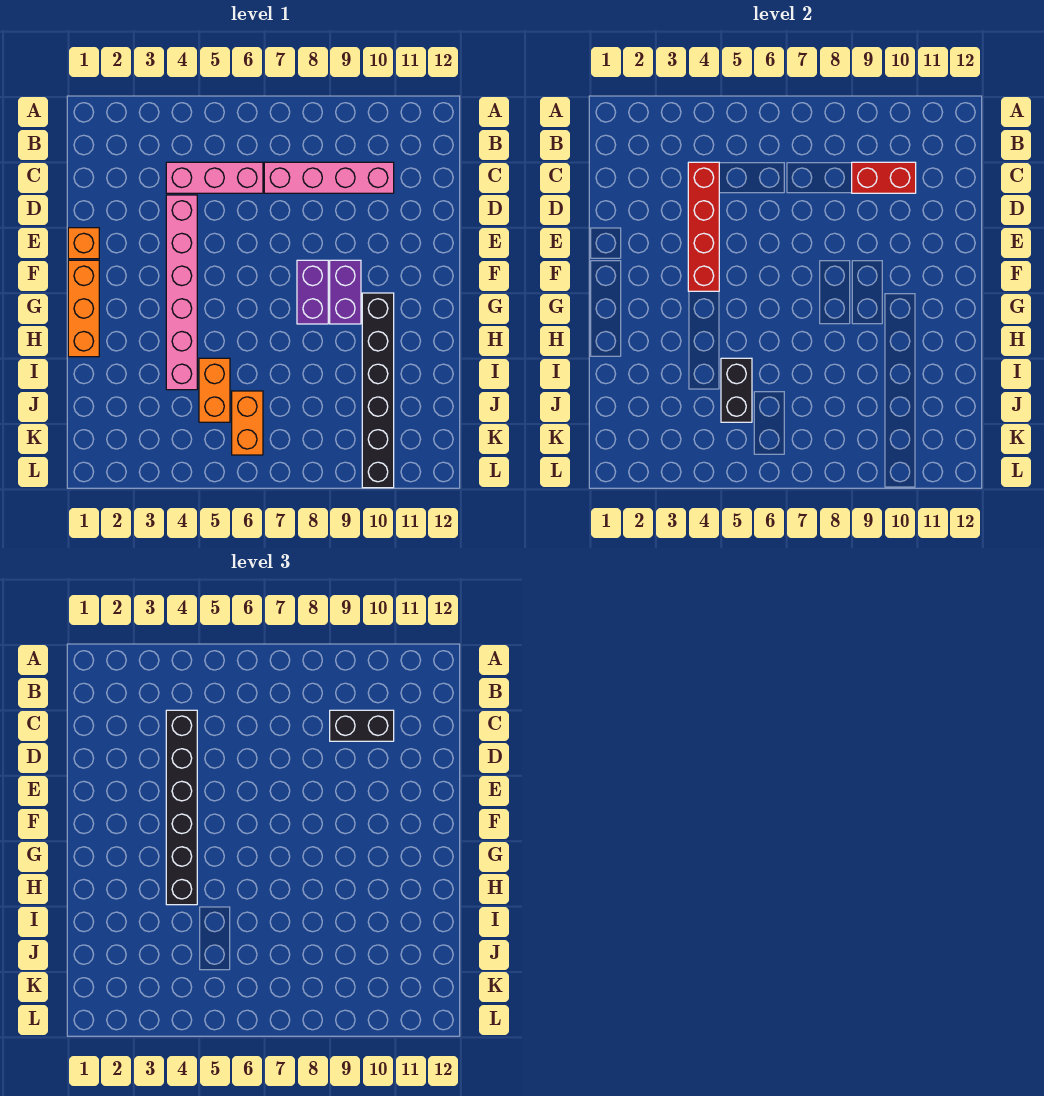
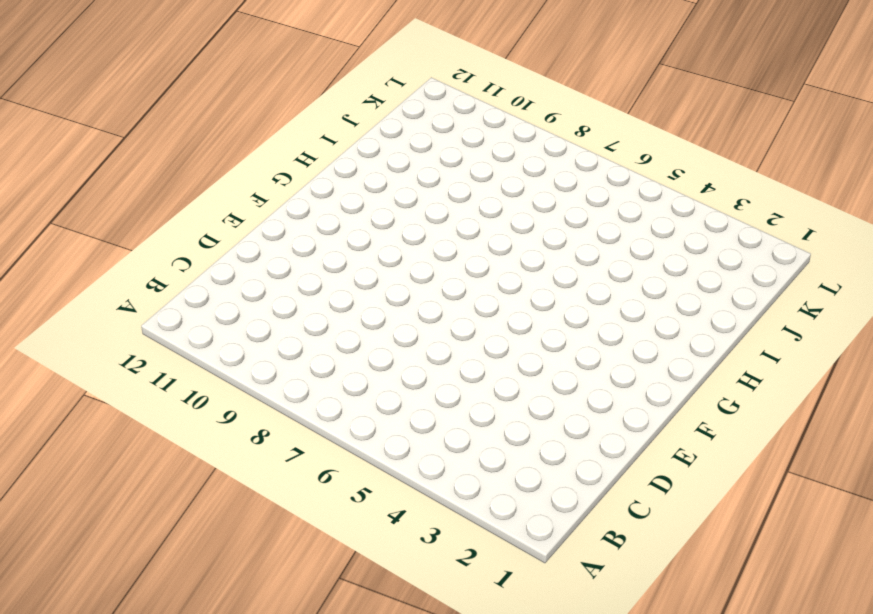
none -> pink brick C4:C6 level 1
none -> pink brick C7:C10 level 1
none -> pink brick D4:I4 level 1

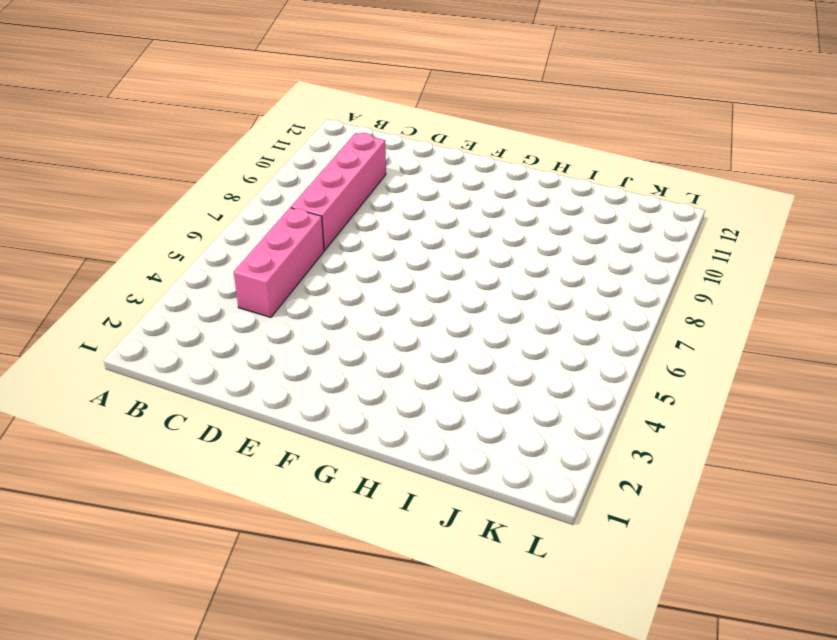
none -> pink brick D4:I4 level 1
none -> orange brick E1 level 1
none -> orange brick F1:H1 level 1

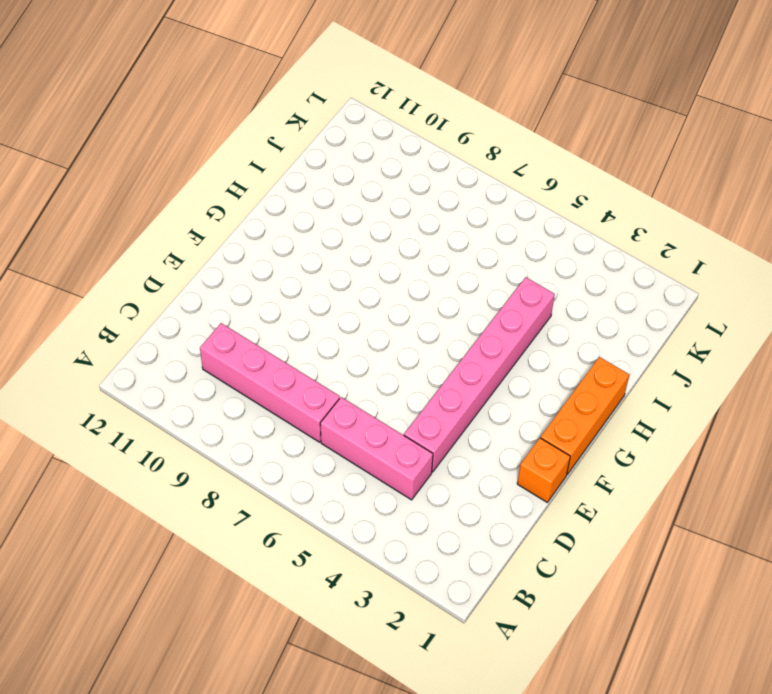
none -> purple brick F8:G8 level 1
none -> purple brick F9:G9 level 1
none -> black brick G10:L10 level 1

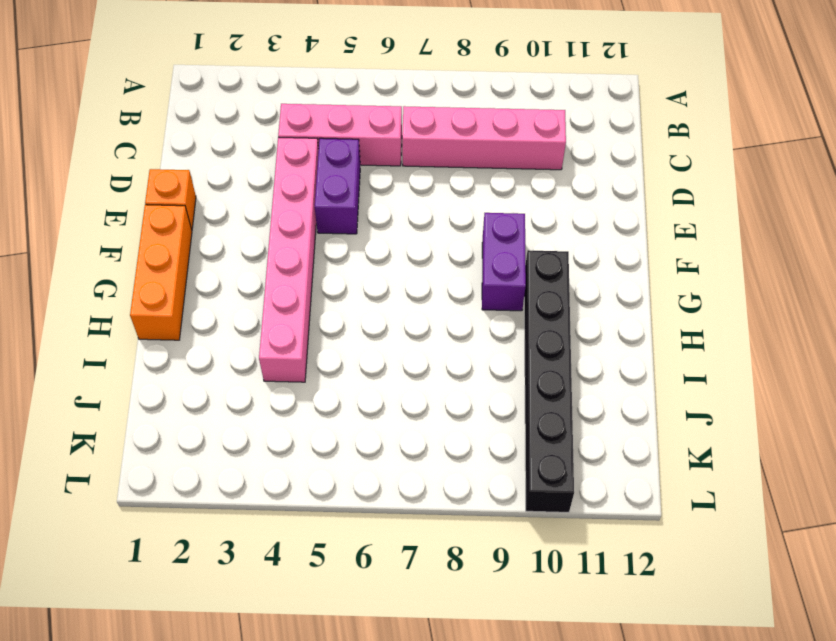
purple brick D5:E5 level 1 -> purple brick F8:G8 level 1
none -> orange brick I5:J5 level 1
none -> orange brick J6:K6 level 1
none -> red brick C4:F4 level 2

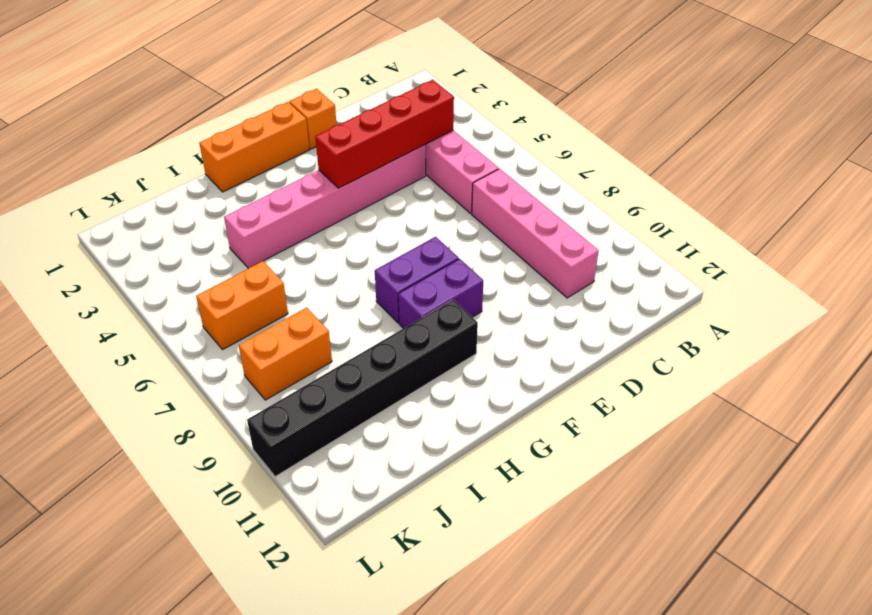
orange brick J8:K8 level 1 -> orange brick I5:J5 level 1
none -> red brick C9:C10 level 2
none -> black brick I5:J5 level 2
none -> black brick C4:H4 level 3

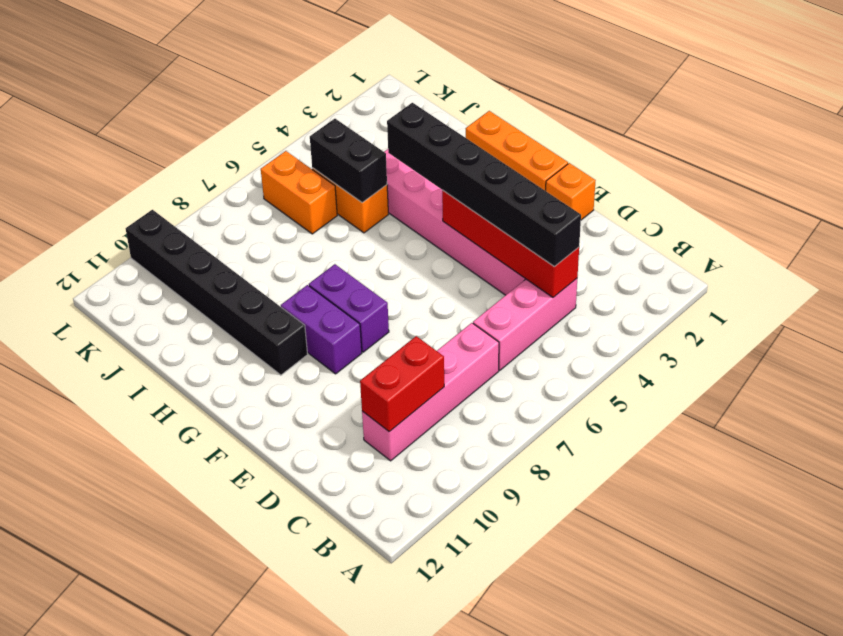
none -> black brick C9:C10 level 3

